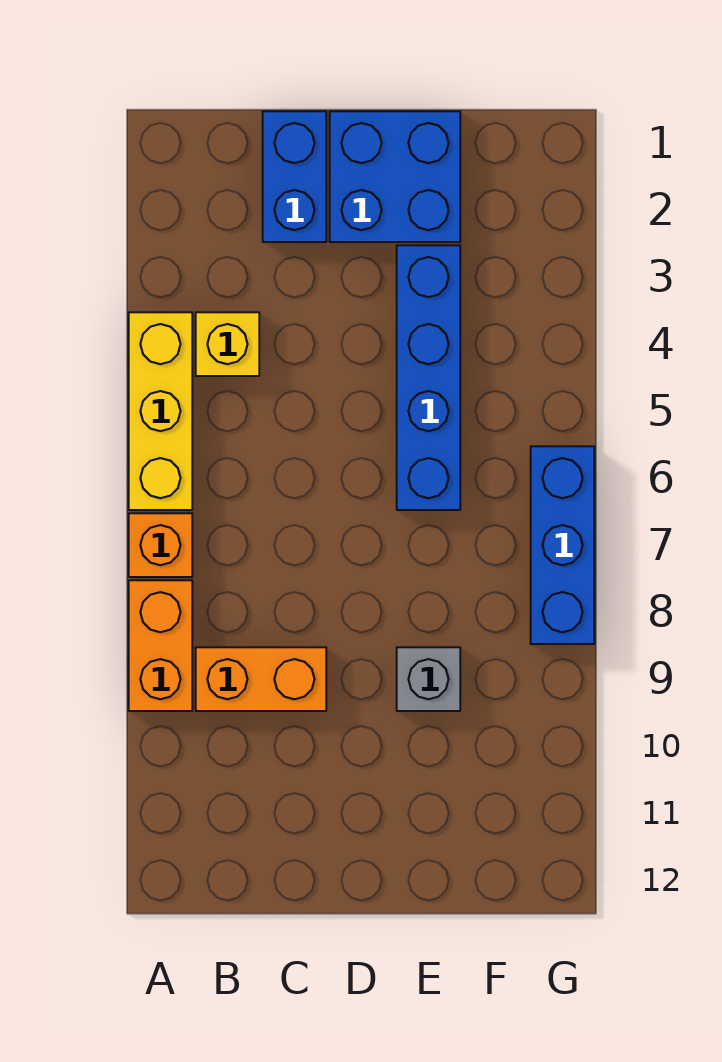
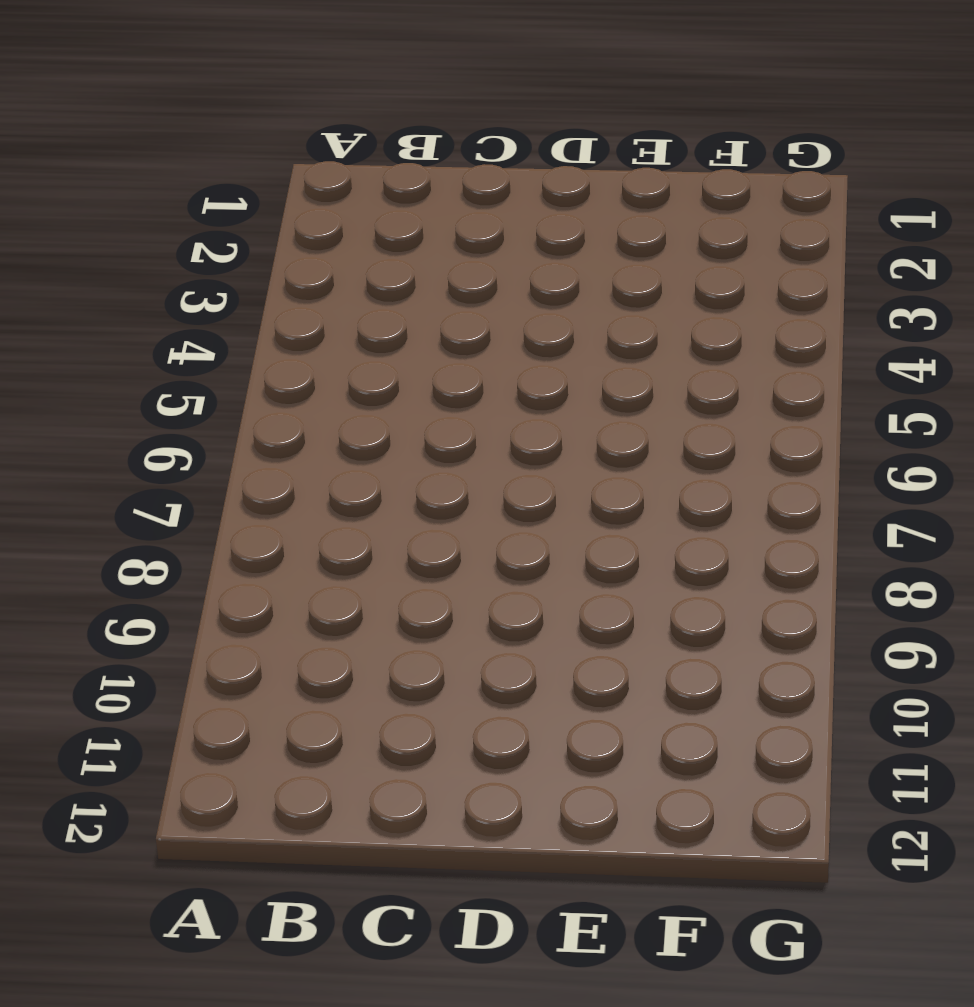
none -> yellow brick A4:A6 level 1
none -> orange brick A7 level 1

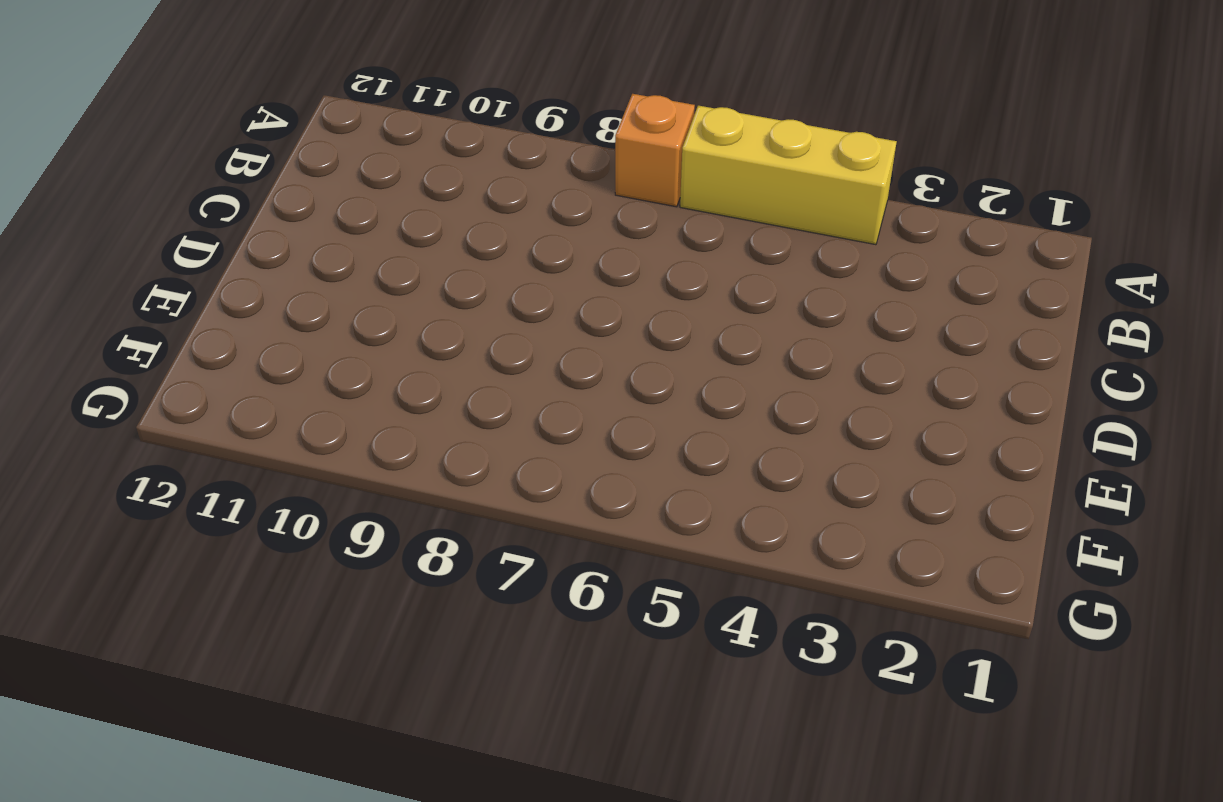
none -> orange brick A8:A9 level 1
none -> yellow brick B4 level 1

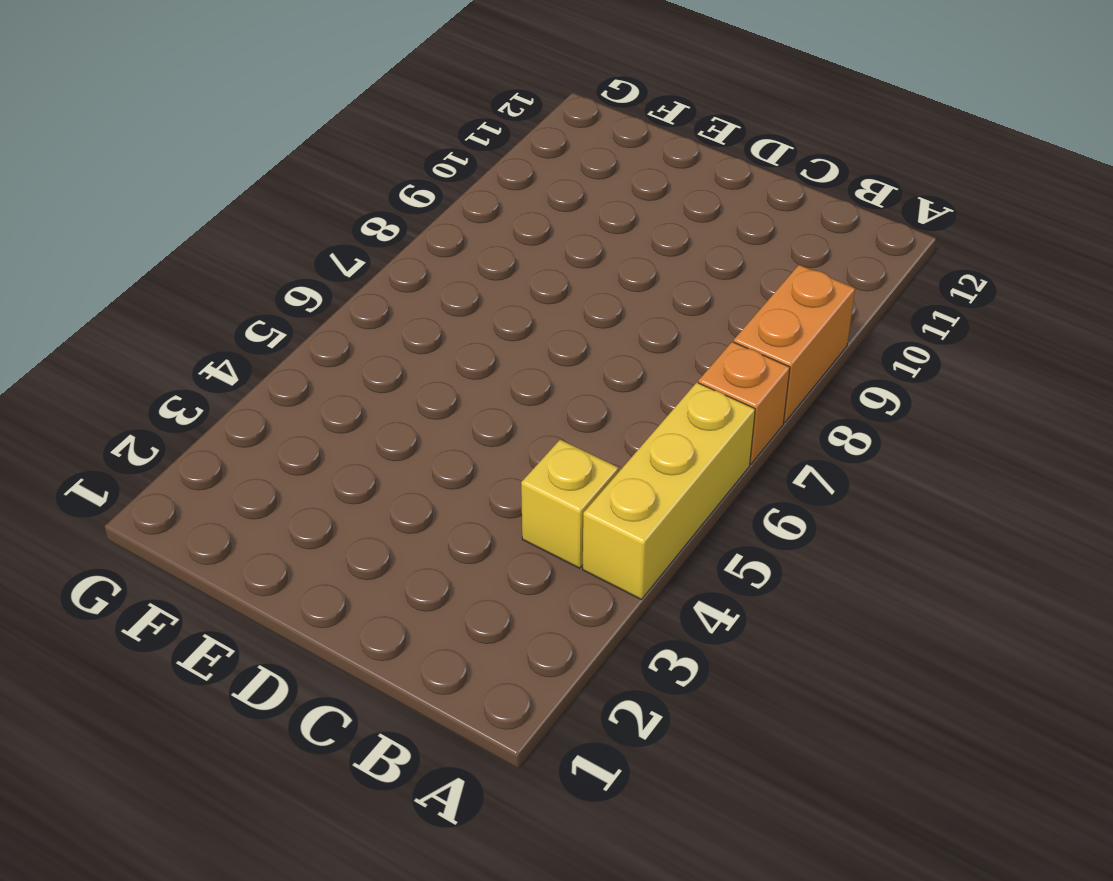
none -> orange brick B9:C9 level 1
none -> blue brick C1:C2 level 1

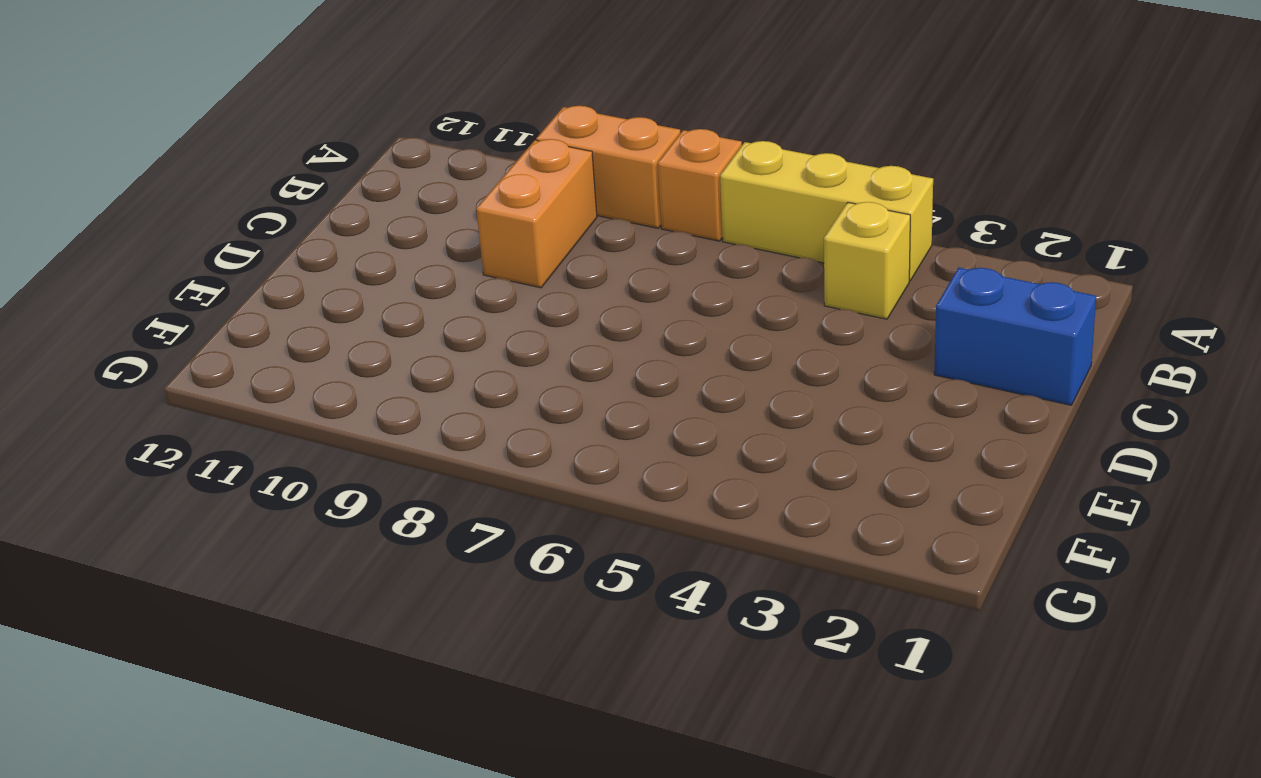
none -> blue brick D1:E2 level 1
none -> blue brick E3:E6 level 1

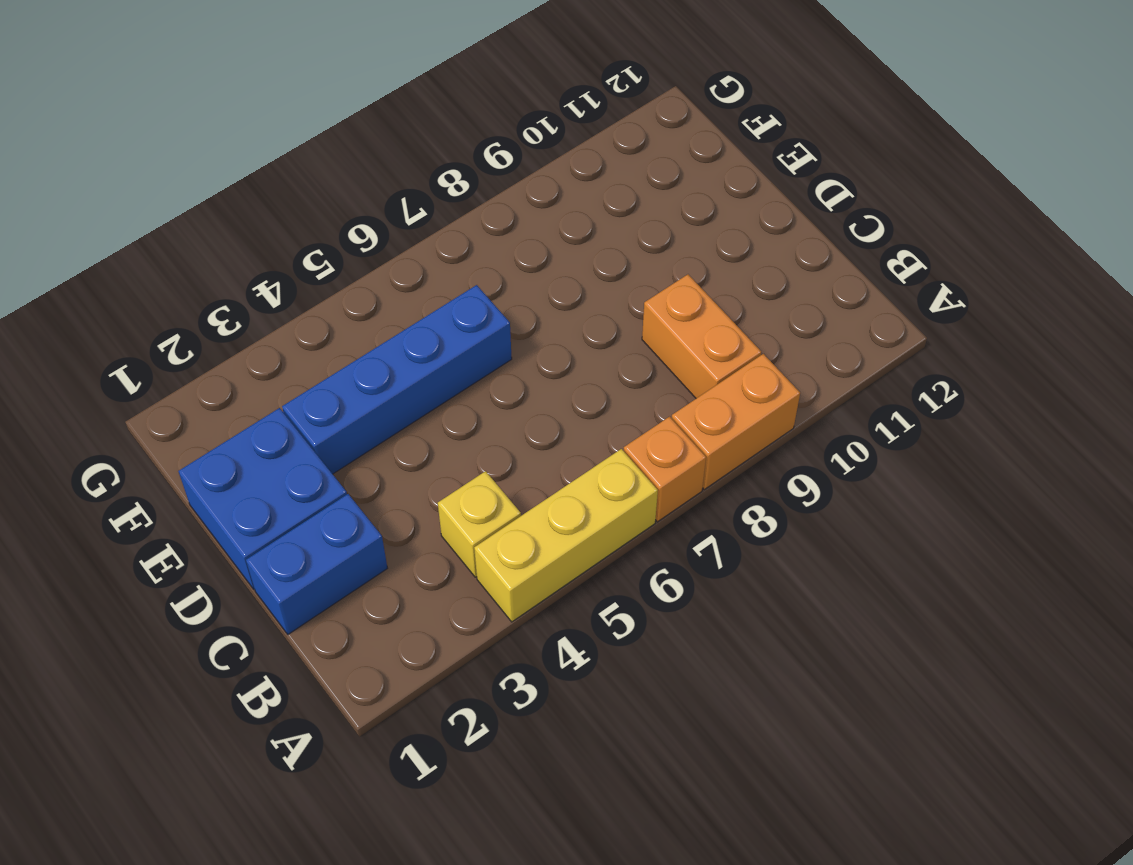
none -> grey brick E9 level 1
none -> blue brick G6:G8 level 1

